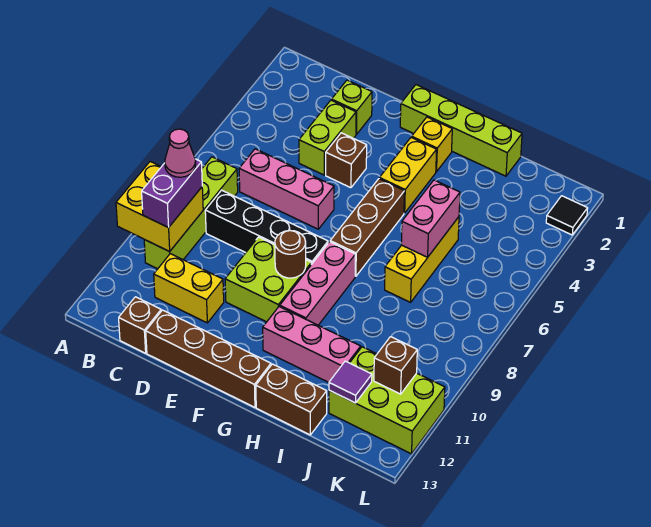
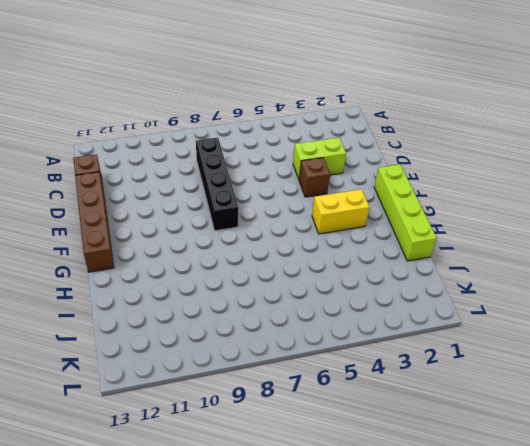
none -> lime brick B7:B10 level 1
none -> pink brick C6:E6 level 1
none -> yellow brick C11:D11 level 1

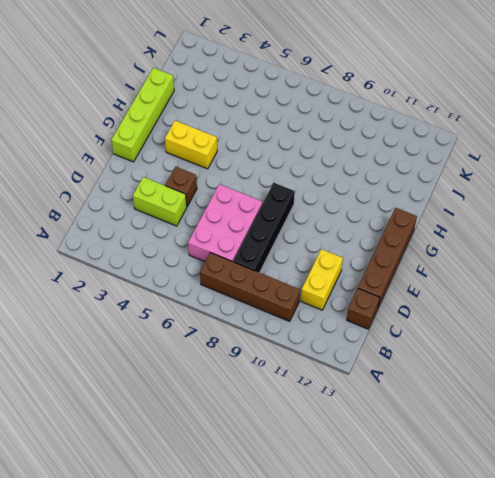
brown brick B7:B10 level 1 -> lime brick B7:B10 level 1
pink brick C6:E7 level 1 -> pink brick C6:E6 level 1
none -> lime brick D2 level 1
none -> lime brick E9:F10 level 1
none -> yellow brick G2 level 1

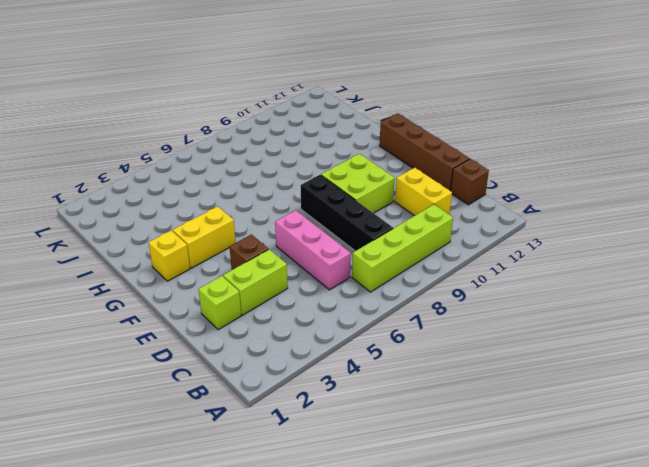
none -> lime brick F1:I1 level 1
none -> brown brick G5:G7 level 1
none -> pink brick G8:G10 level 1

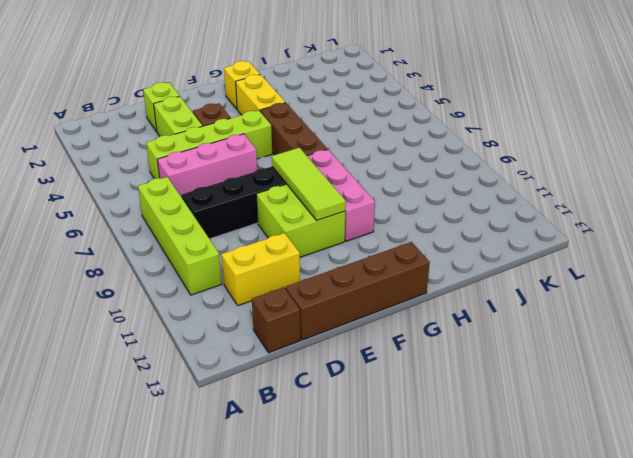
lime brick C5:F5 level 1 -> lime brick F1:I1 level 1
lime tile F8:F10 level 2 -> brown round brick F9 level 2
none -> pink brick G11:I11 level 1
none -> brown brick H13:I13 level 1
none -> yellow brick I5:I7 level 1

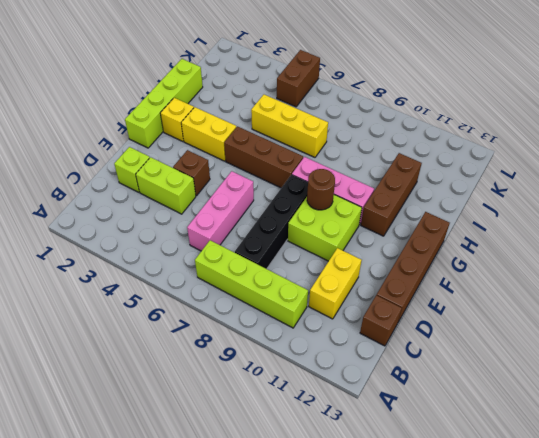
brown brick G11:I11 level 1 -> pink brick G11:I11 level 1
brown brick K5:L5 level 1 -> brown brick H13:I13 level 1
none -> lime brick J11:L12 level 1
none -> black tile L2 level 1
none -> yellow brick A9:B10 level 2

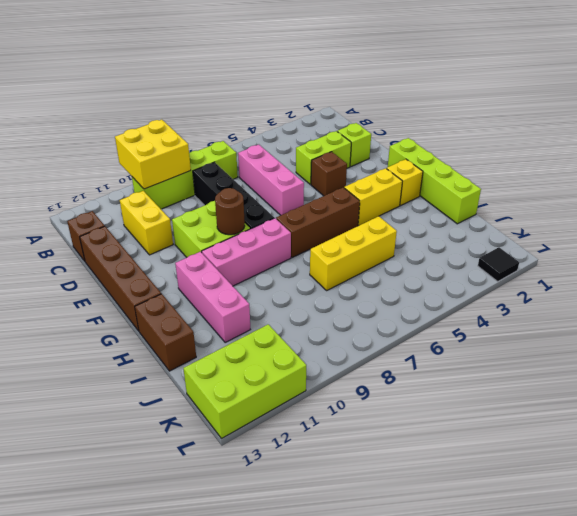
lime brick K11:L13 level 1 -> lime brick J11:L12 level 1
none -> pink brick I5:I6 level 2
none -> purple tile J12 level 2
none -> brown brick K11 level 2

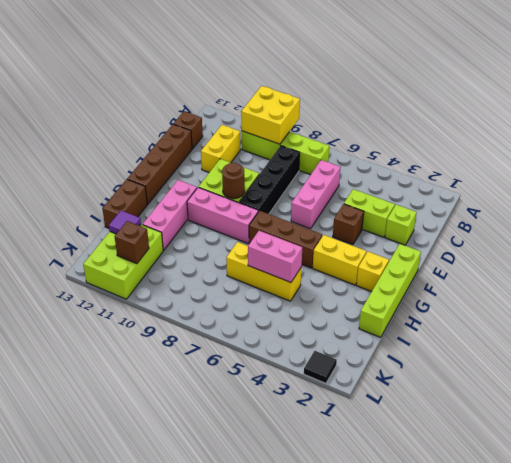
none -> purple brick B9:B10 level 3
none -> pink cone B9 level 4

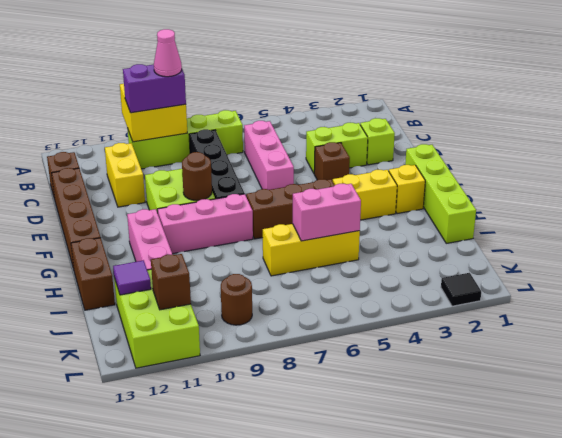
brown round brick K9 level 1 -> none

